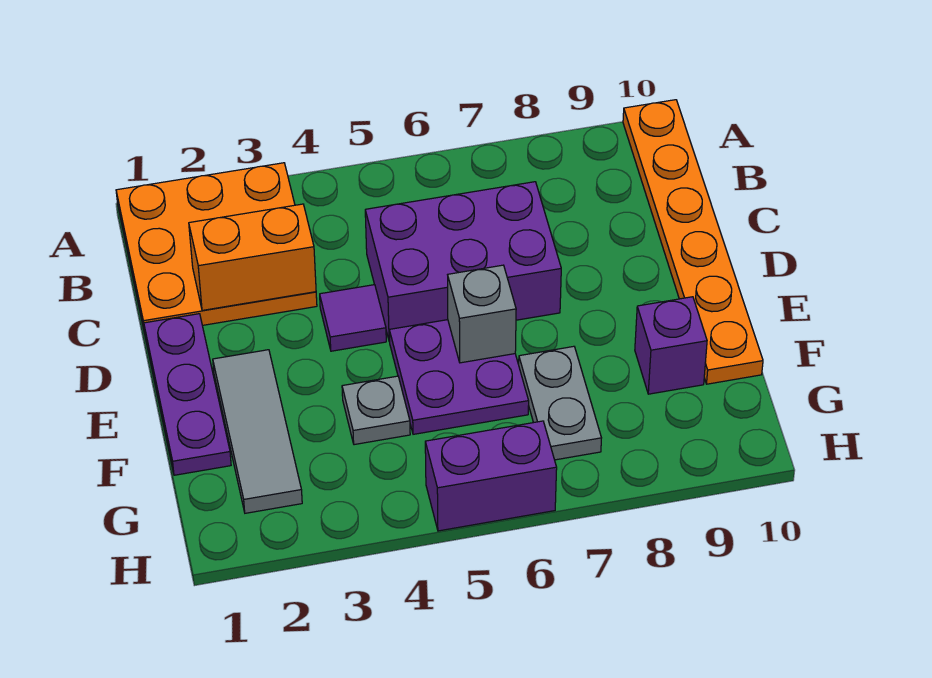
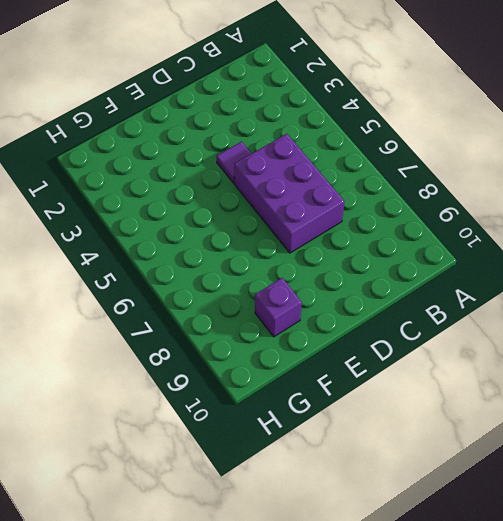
none -> orange plate A1:C3 level 1
none -> orange plate A10:F10 level 1
none -> purple plate D1:F1 level 1

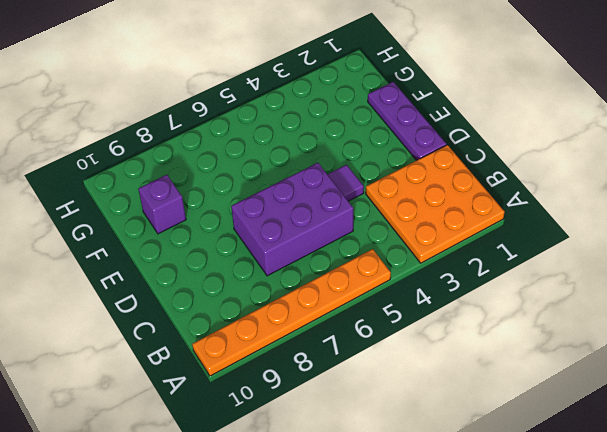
orange plate A5:A10 level 1 -> orange plate A10:F10 level 1
none -> grey tile E2:G2 level 1
none -> purple plate E5:F6 level 1
none -> grey plate F4 level 1

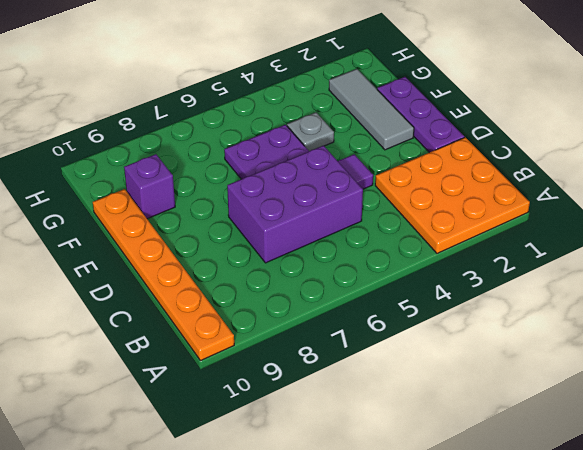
none -> grey plate F7:G7 level 1
none -> purple brick H5:H6 level 1
none -> orange brick C2:C3 level 2

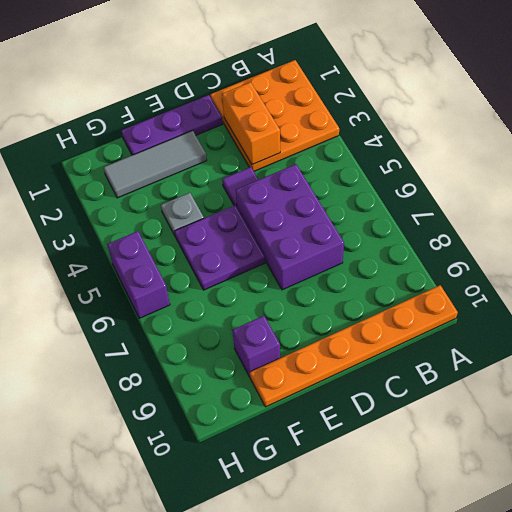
none -> grey plate F7:G7 level 1
none -> grey brick E6 level 2

